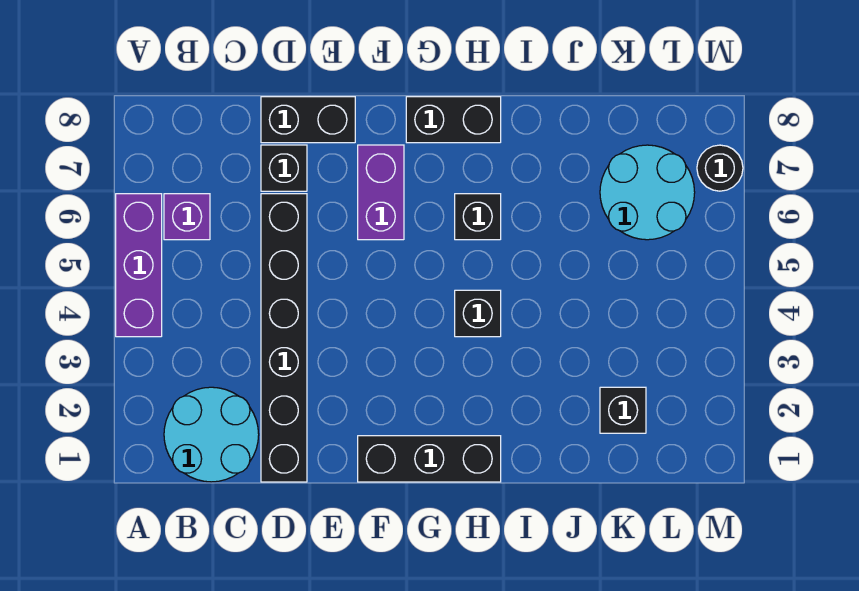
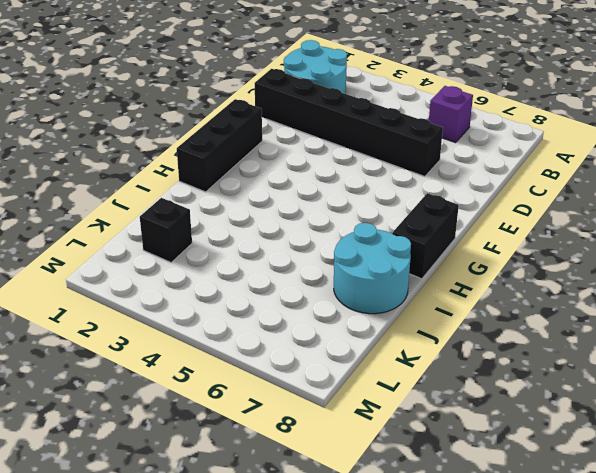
cyan round brick I7:J8 level 1 -> cyan round brick K6:L7 level 1
none -> purple brick A4:A6 level 1
none -> black brick D7 level 1
none -> black brick D8:E8 level 1

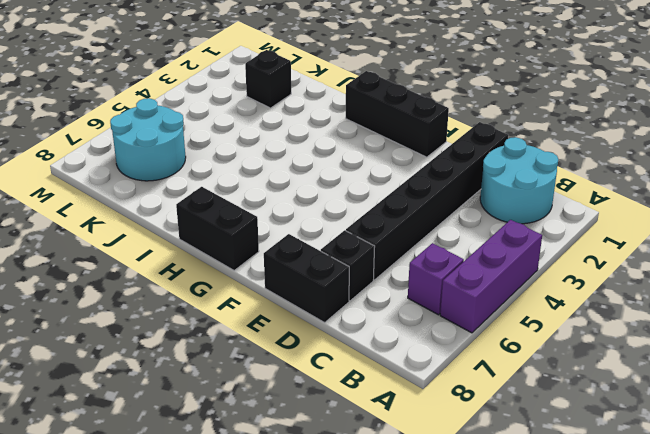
none -> purple brick F6:F7 level 1
none -> black brick H4 level 1
none -> black brick H6 level 1

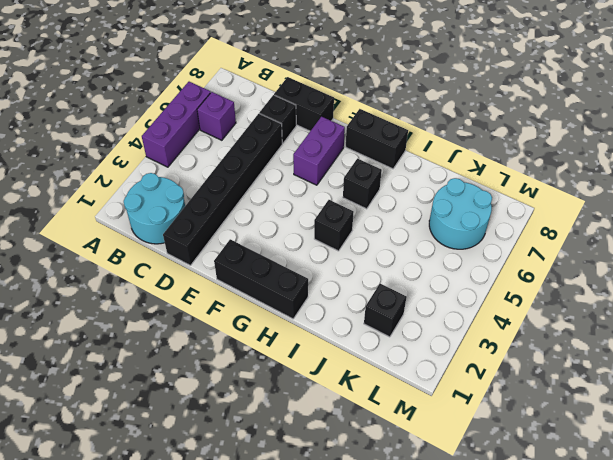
none -> black round brick M7 level 1

